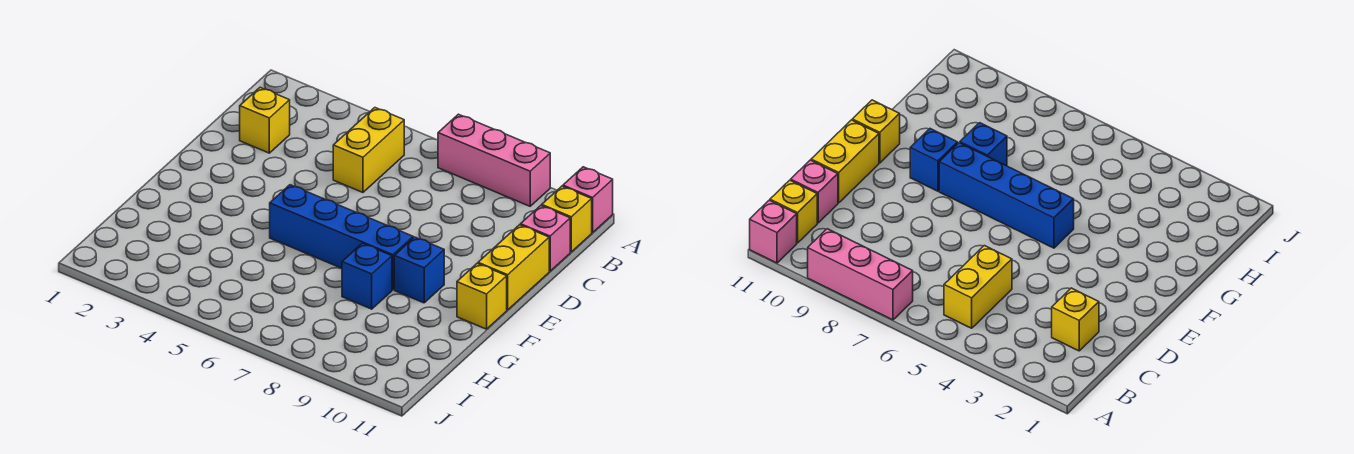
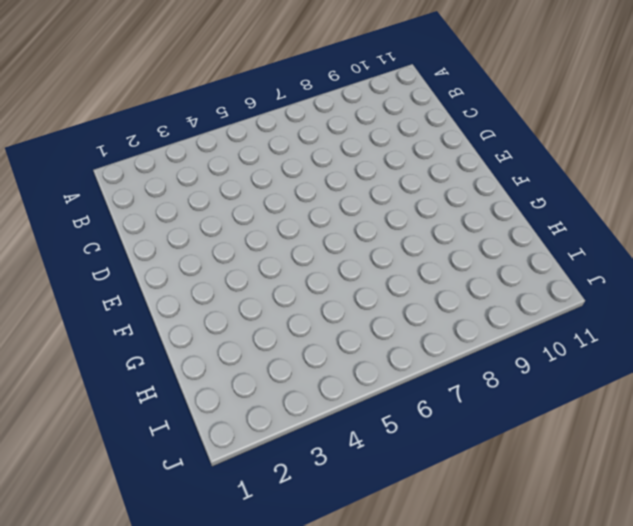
none -> pink brick A7:A9 level 1
none -> pink brick A11 level 1

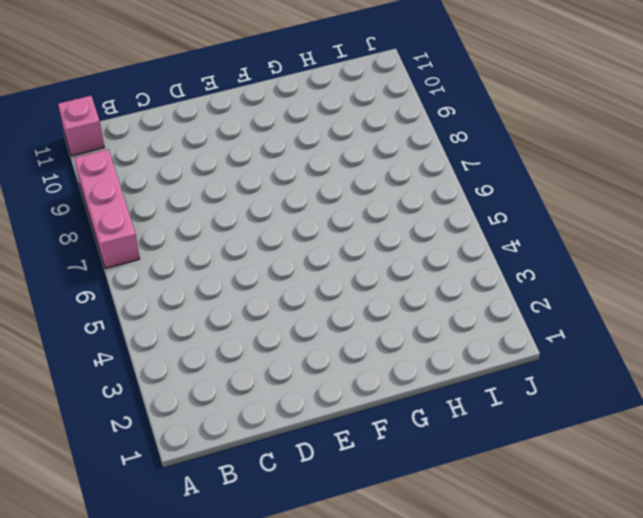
none -> yellow brick B5:C5 level 1
none -> yellow brick B11 level 1

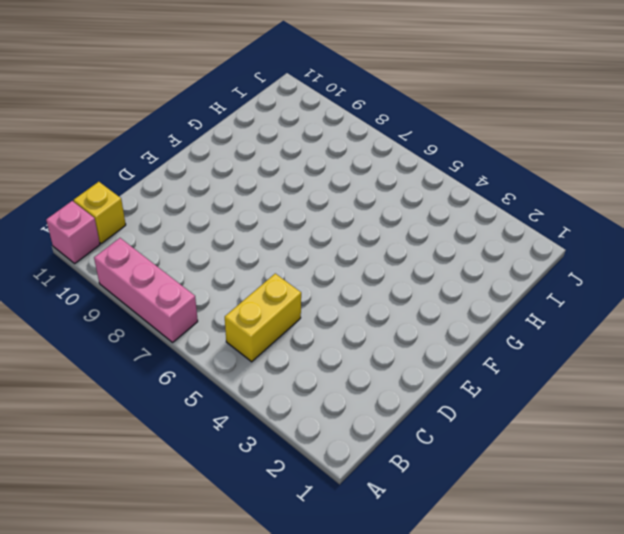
none -> yellow brick C2 level 1
none -> pink brick C11 level 1

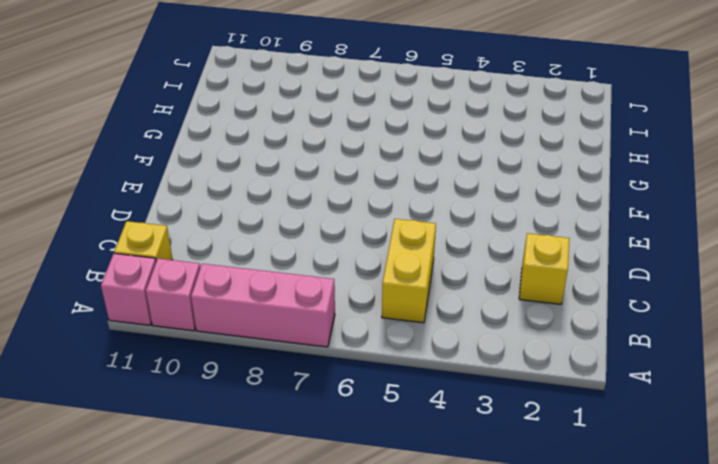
pink brick A10 level 1 -> pink brick C11 level 1
none -> yellow brick D11:E11 level 1
none -> blue brick F5:F8 level 1

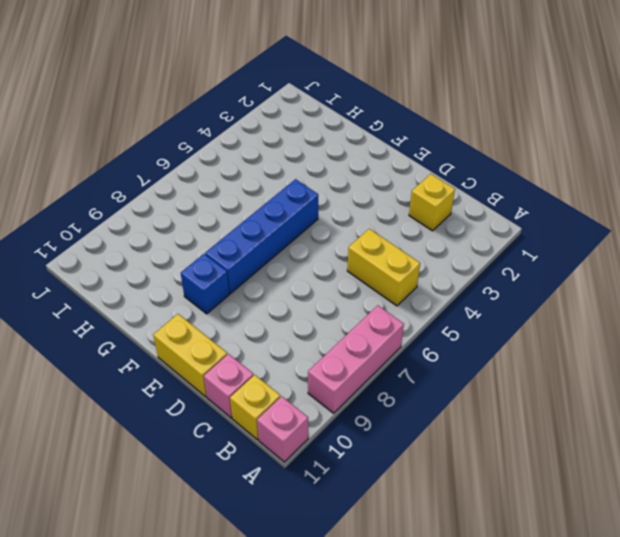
none -> yellow brick F11 level 1
none -> blue brick G8 level 1

